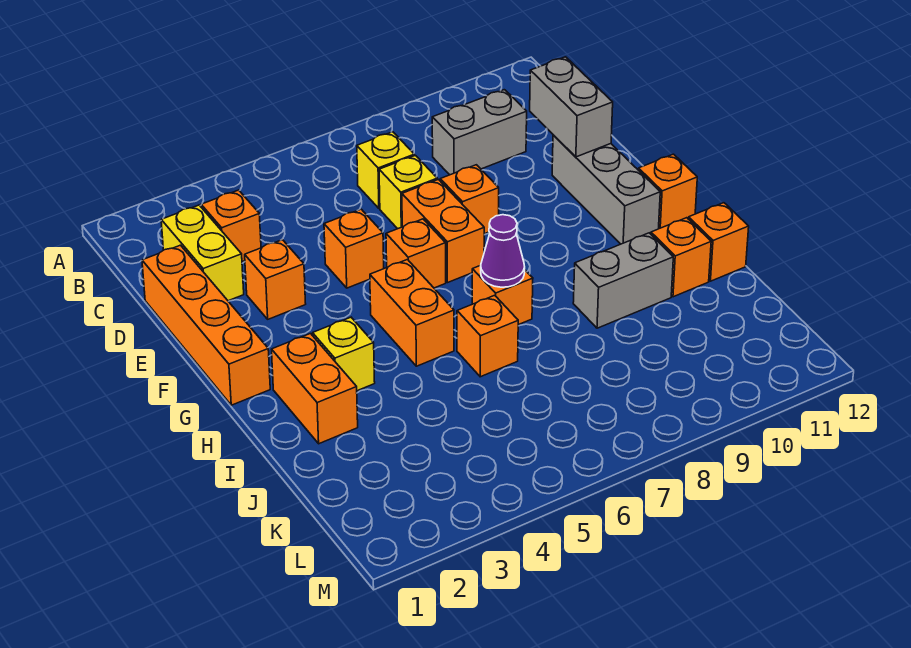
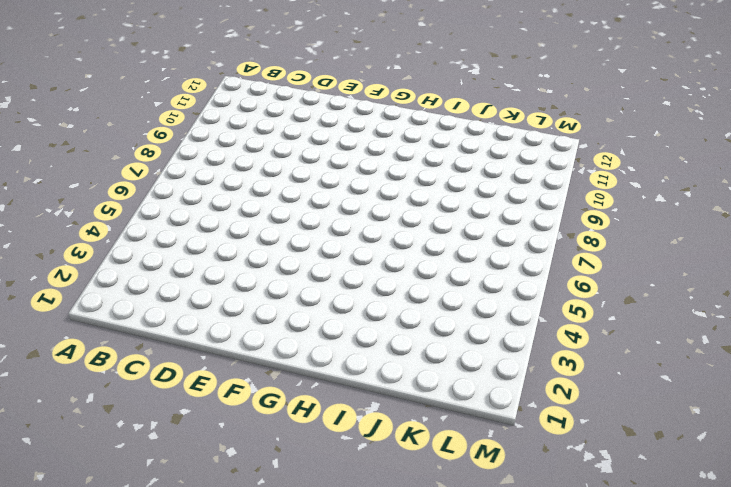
none -> yellow brick C2:D2 level 1
none -> orange brick C3 level 1
none -> yellow brick C7 level 1

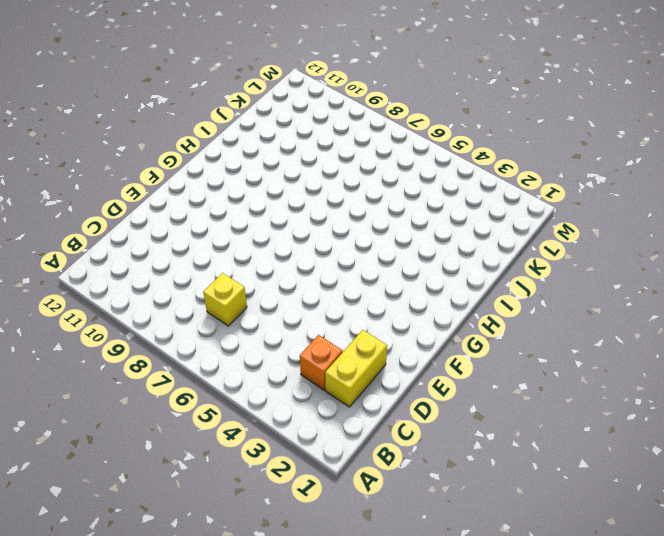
none -> grey brick C9:C10 level 1
none -> orange brick D1:G1 level 1
none -> yellow brick D7 level 1

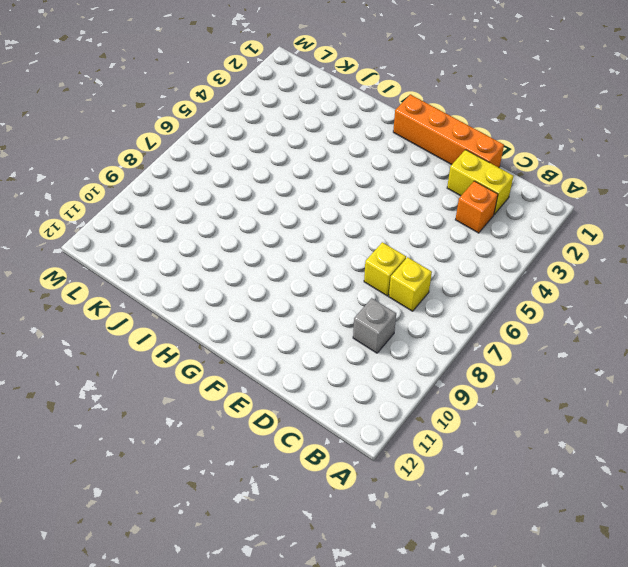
grey brick C9 level 1 -> grey brick C9:C10 level 1
none -> orange brick E3 level 1
none -> orange brick E5 level 1
none -> orange brick E7:F7 level 1

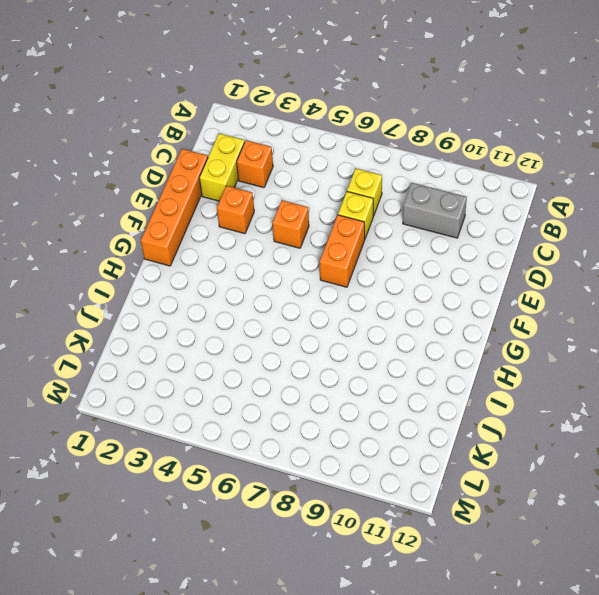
none -> orange brick E8 level 1
none -> grey brick E11:G11 level 1
none -> orange brick F6 level 1

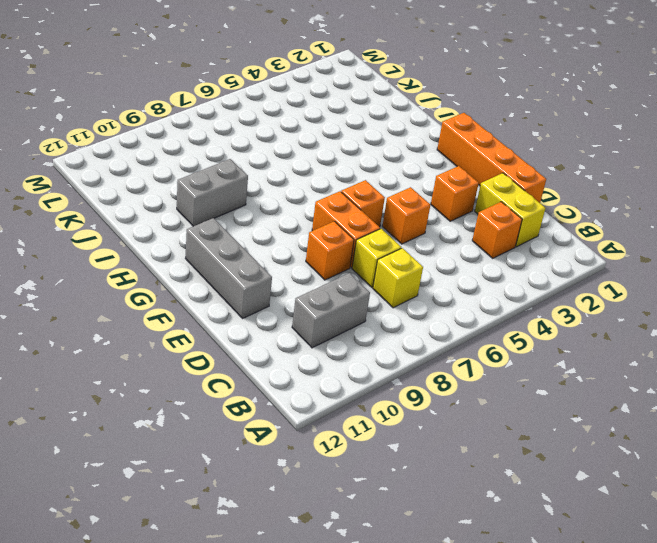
none -> orange brick G5:H5 level 1
none -> orange brick G12 level 1
none -> orange brick H2:I2 level 1

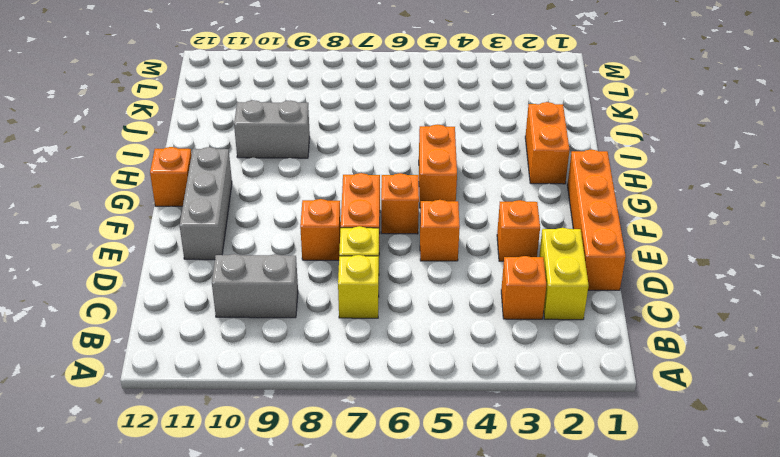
none -> yellow brick H3 level 1
none -> orange brick H7 level 1
none -> orange brick I6 level 1

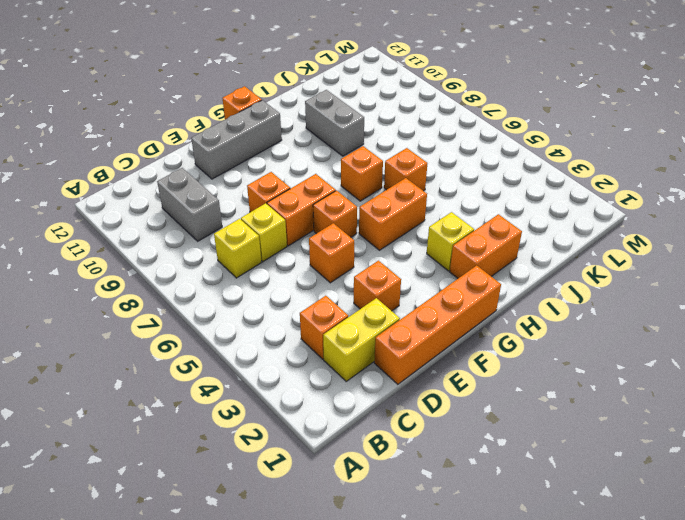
none -> orange brick I11 level 1
none -> orange brick I12 level 1
none -> grey brick D11:E11 level 2

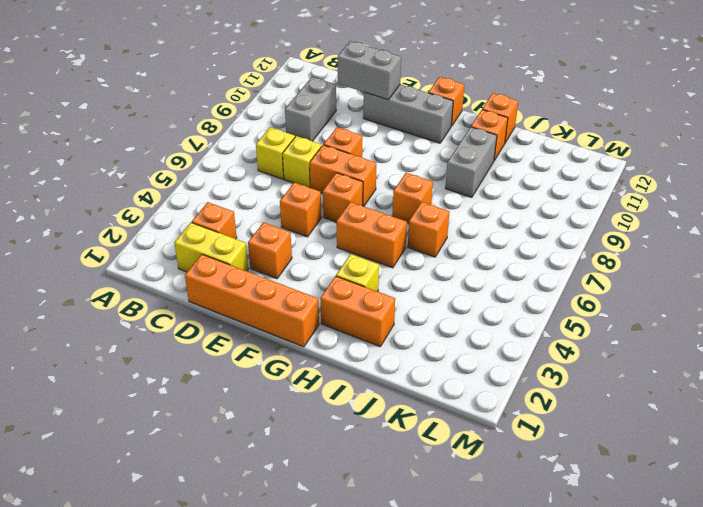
none -> purple cone H7 level 2

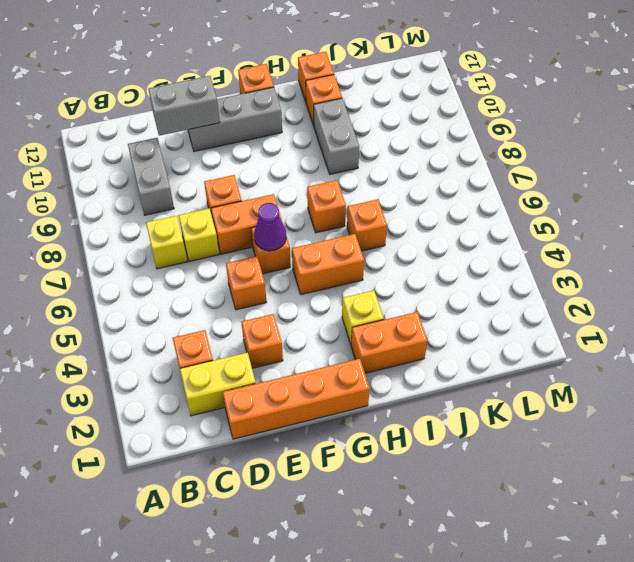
purple cone F6 level 2 -> purple cone H7 level 2

